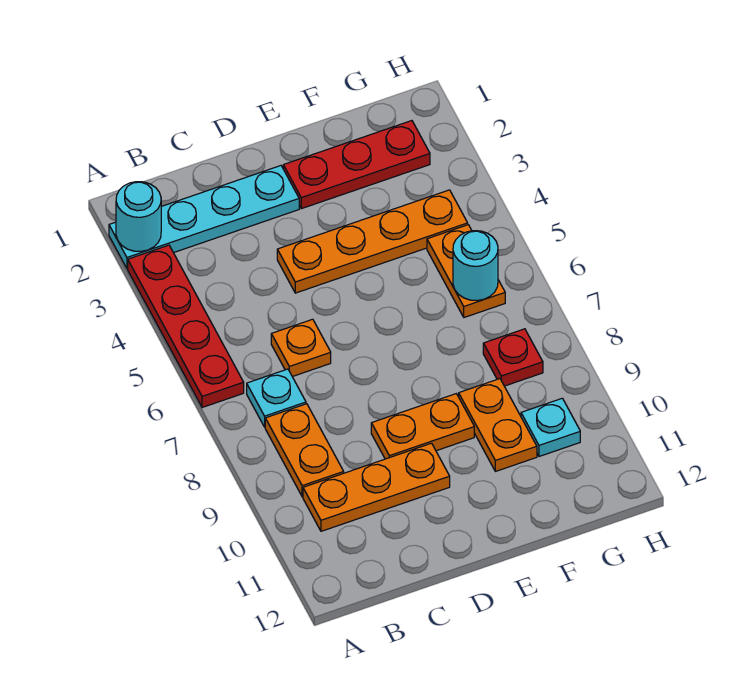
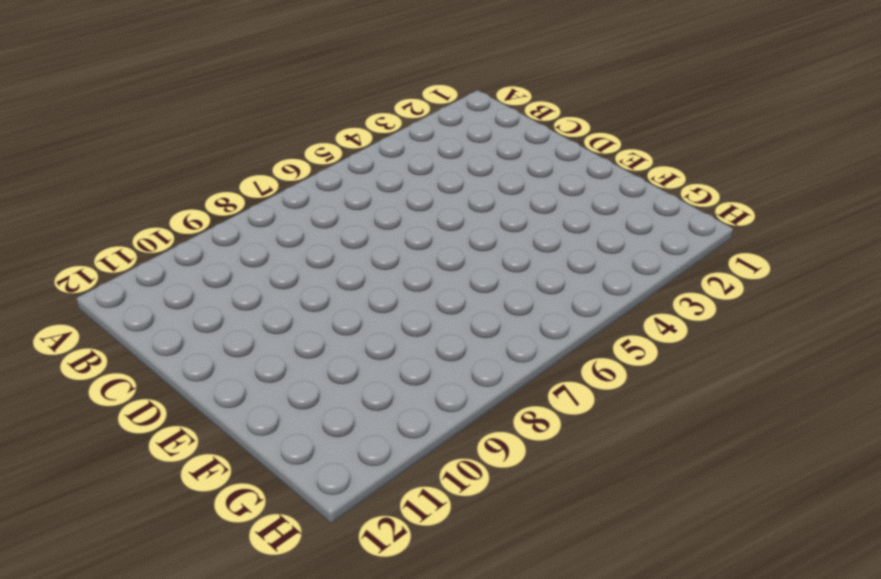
none -> cyan plate A2:D2 level 1
none -> red plate A3:A6 level 1
none -> cyan plate B7 level 1

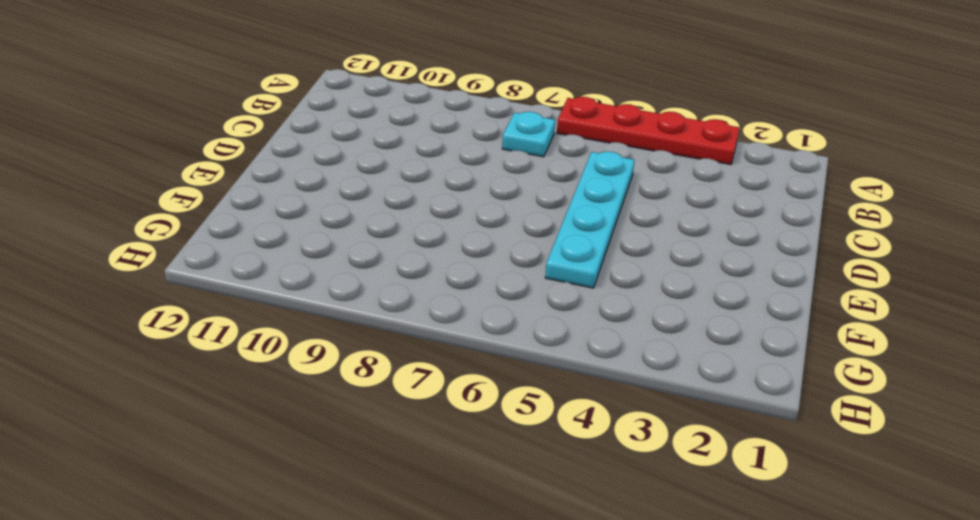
cyan plate C5:F5 level 1 -> cyan plate A2:D2 level 1
none -> orange plate B8:B9 level 1
none -> orange plate B10:D10 level 1
none -> orange plate C6 level 1

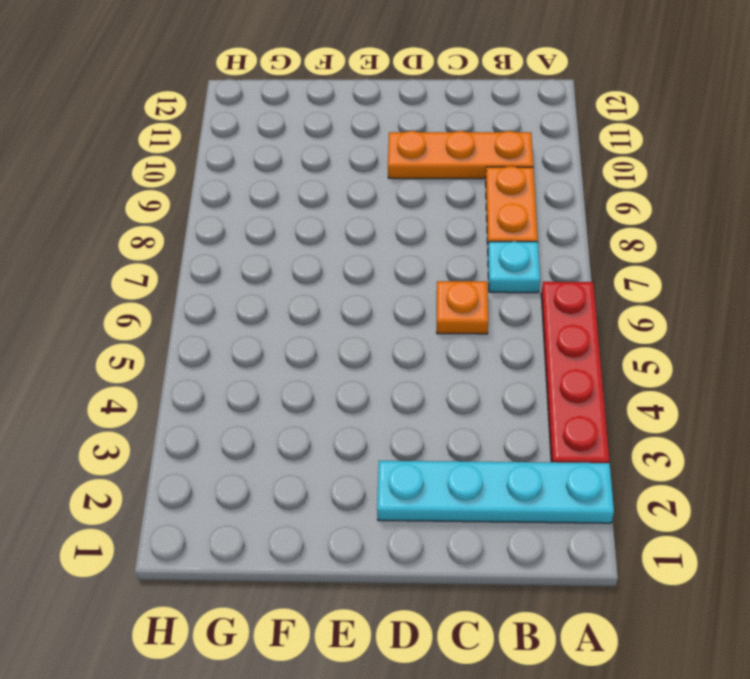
none -> orange plate D4:G4 level 1
none -> orange plate D9:E9 level 1
none -> red plate E2:G2 level 1

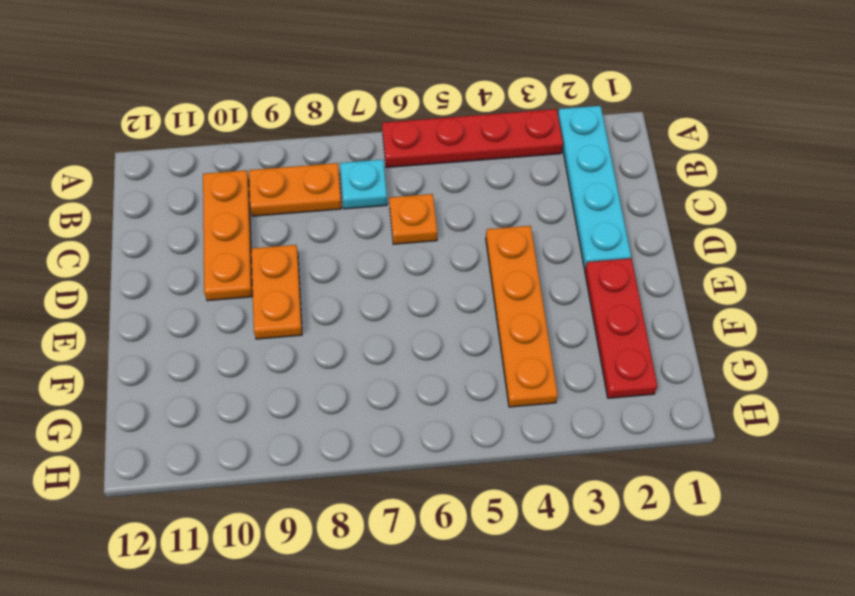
none -> orange plate F9:F10 level 1
none -> orange plate G5:G6 level 1
none -> red plate G8 level 1

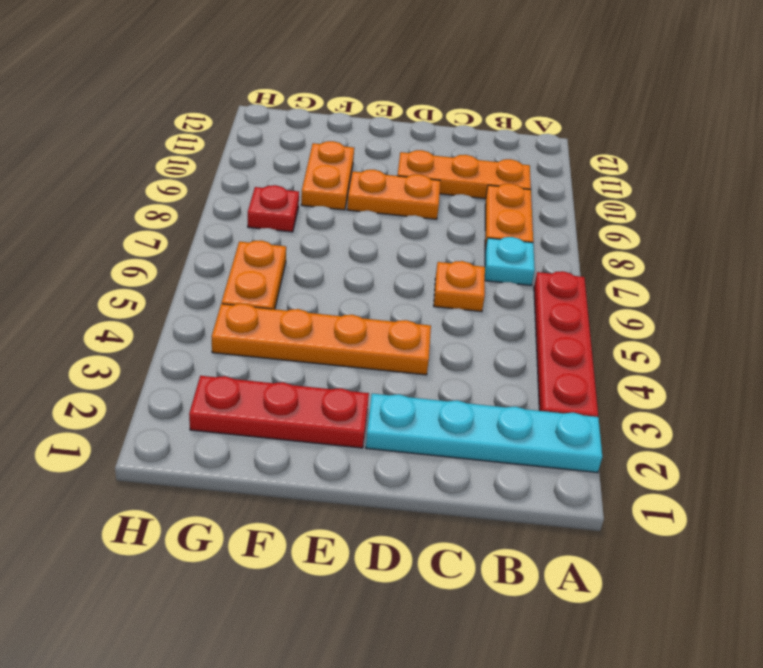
none -> cyan plate G10 level 1
none -> cyan round brick A2 level 2
none -> cyan round brick G6 level 2

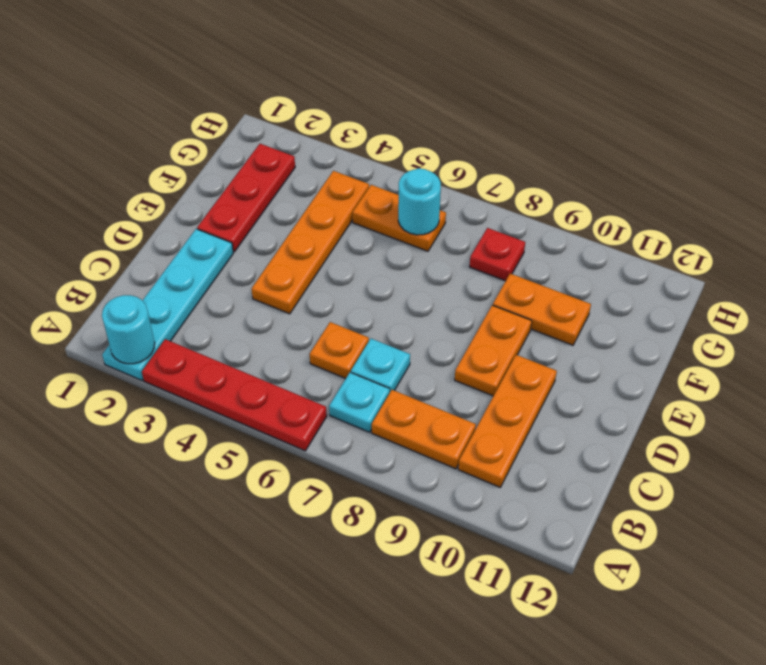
cyan plate C7 level 1 -> cyan plate G10 level 1

